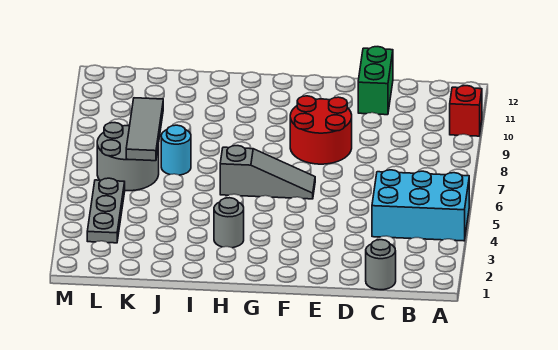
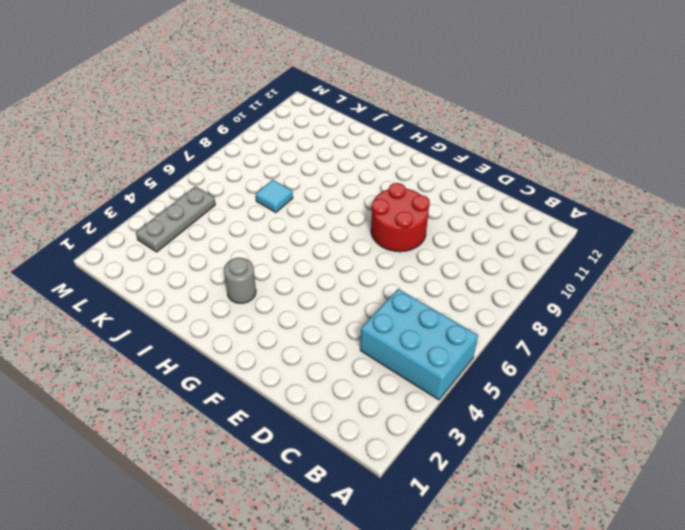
cyan tile J7 level 1 -> cyan round brick J7 level 1
none -> red brick A10 level 1
none -> grey round brick C1 level 1

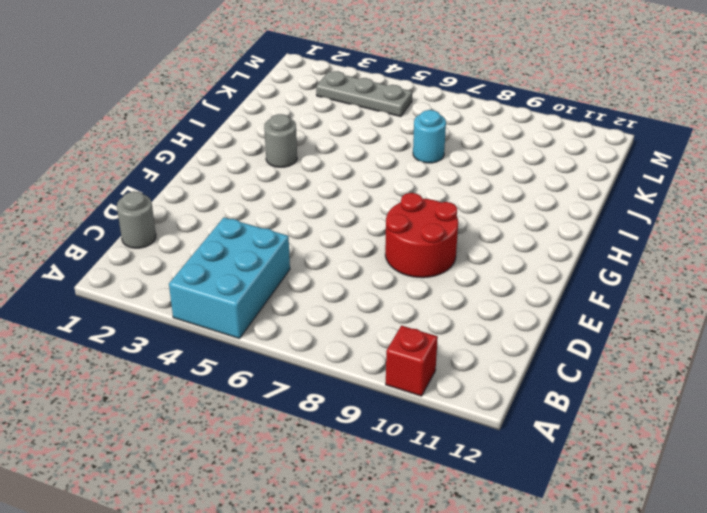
none -> green brick D11:D12 level 1
none -> grey slope F6:H6 level 1 top H

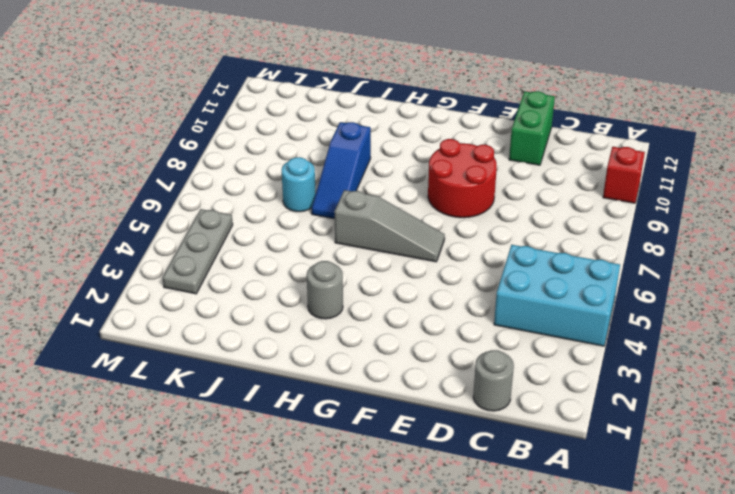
blue slope I7:I9 level 1 top 9 -> none
none -> grey round brick K6:L7 level 1
none -> grey tile K6:K8 level 2

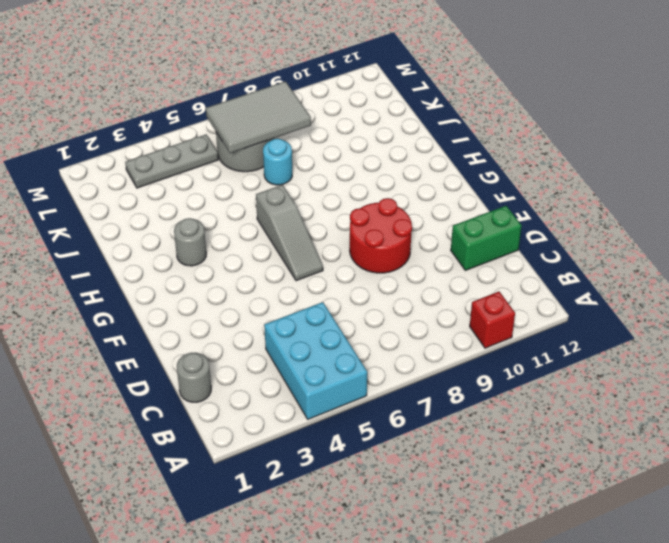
grey tile K6:L8 level 2 -> grey tile K6:K8 level 2

